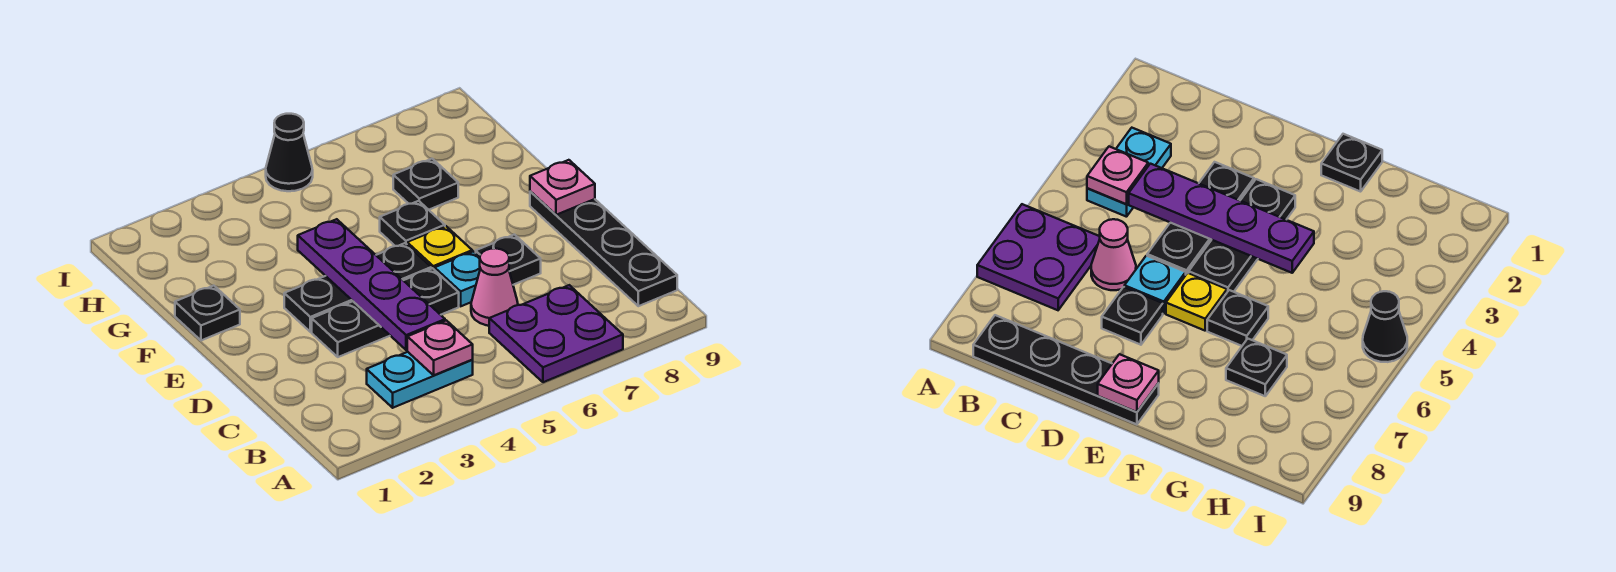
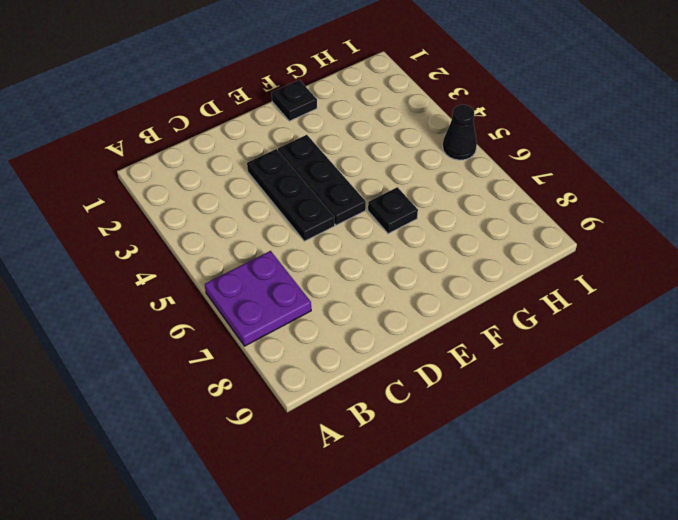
none -> cyan plate B3:B4 level 1
none -> black plate B9:E9 level 1
none -> pink cone C6 level 1

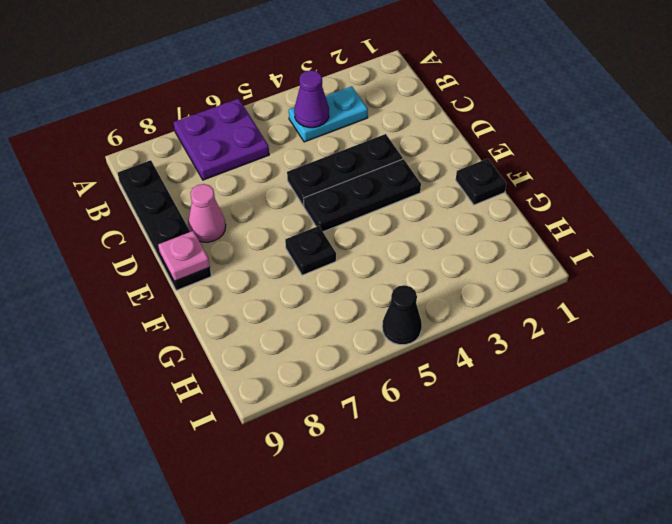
purple cone B4 level 2 -> pink plate B4 level 2
pink cone D8 level 1 -> pink cone C6 level 1
none -> cyan plate D6 level 1
none -> black plate D7 level 1
none -> yellow plate E6 level 1

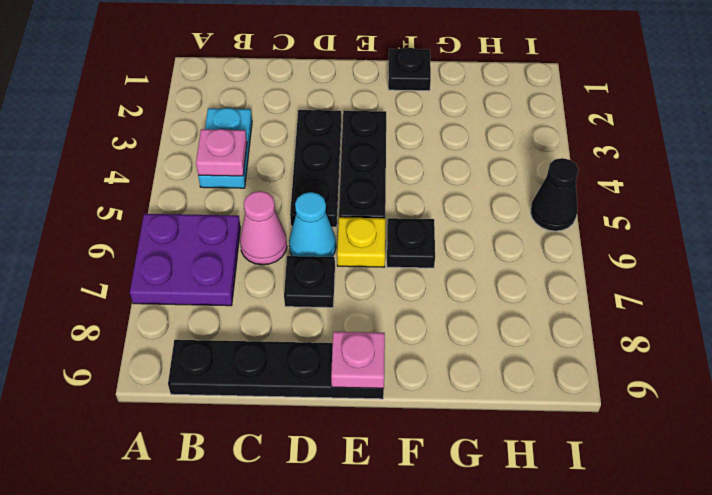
cyan cone D6 level 1 -> cyan plate D6 level 1
none -> black plate G7 level 1
none -> purple plate C4:F4 level 2

